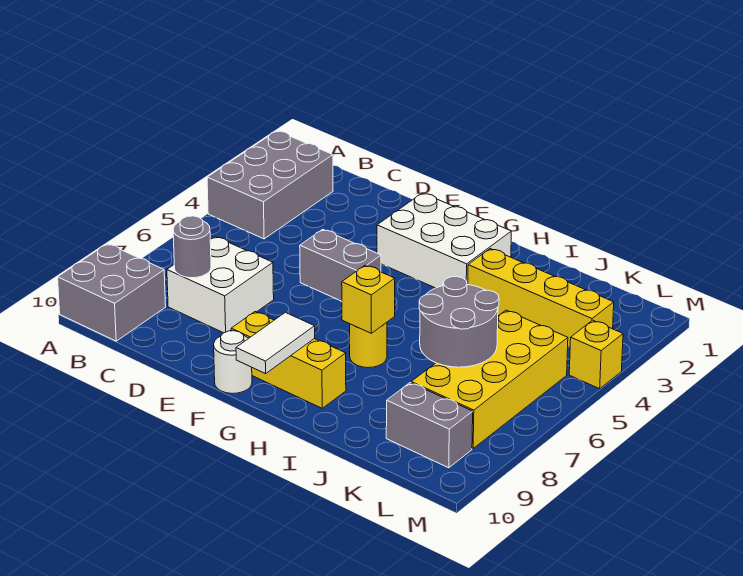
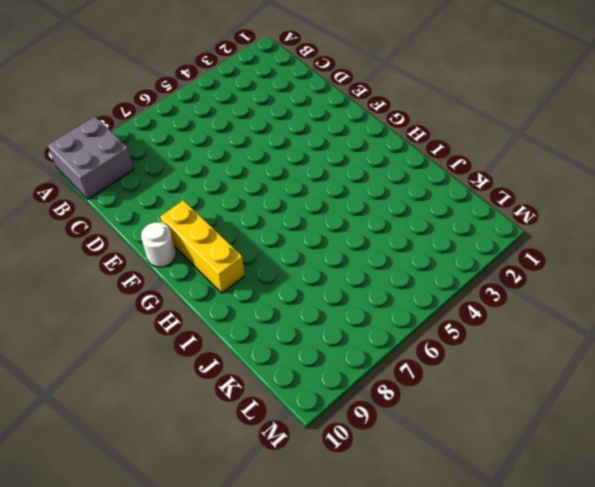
none -> grey brick A2:B4 level 1
none -> white brick C7:D8 level 1
none -> grey brick E5:F5 level 1

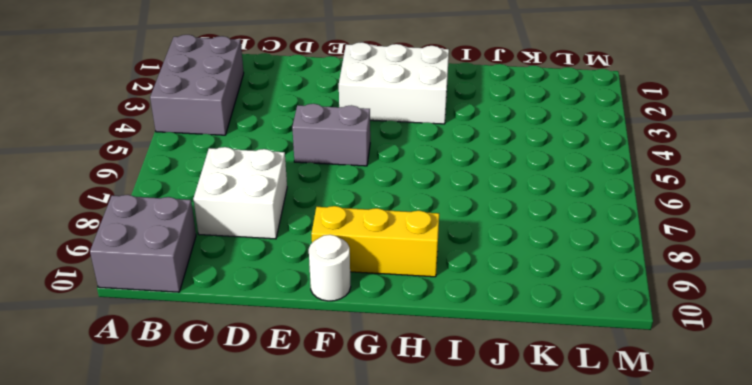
none -> yellow round brick H7 level 1
none -> yellow brick I3:L3 level 1
none -> yellow brick K5:L8 level 1

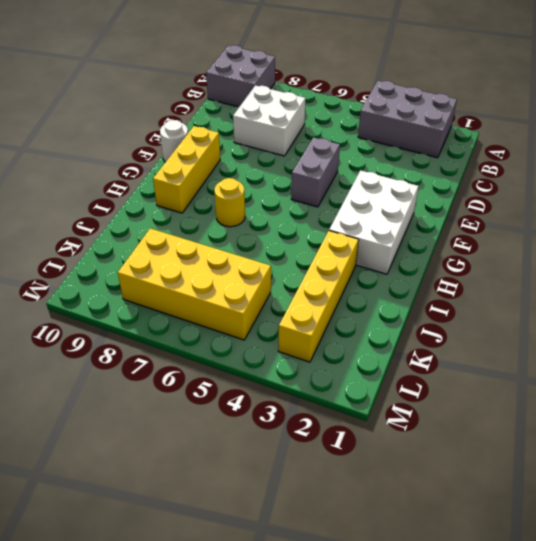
none -> grey brick K9:L9 level 1
none -> yellow brick M4 level 1
none -> grey round brick C8 level 2

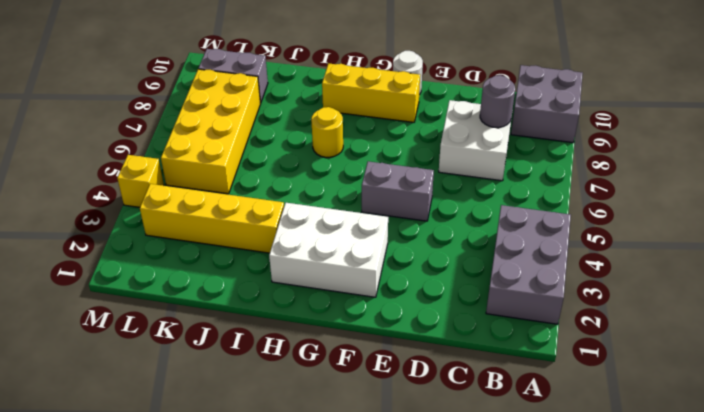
none -> white tile G9:G10 level 2
none -> yellow brick H7 level 2
none -> grey round brick J6:K7 level 2

